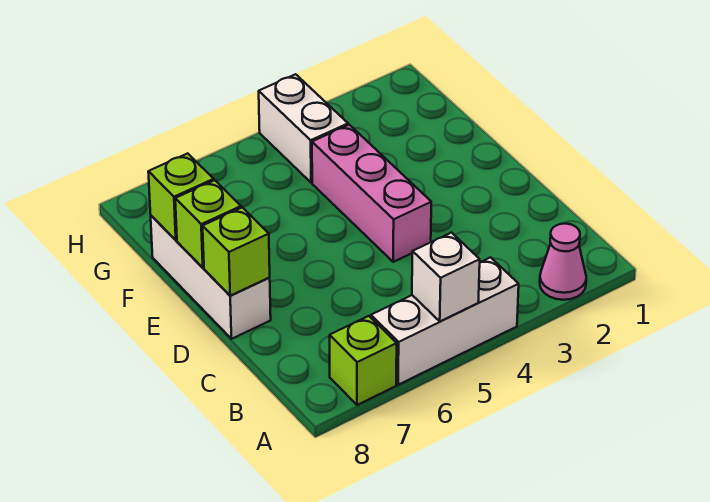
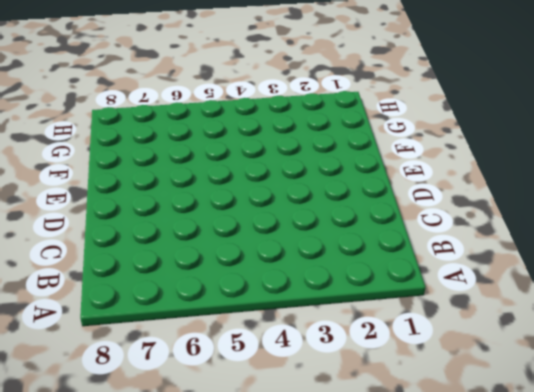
none -> pink cone A2 level 1
none -> white brick A4:A6 level 1

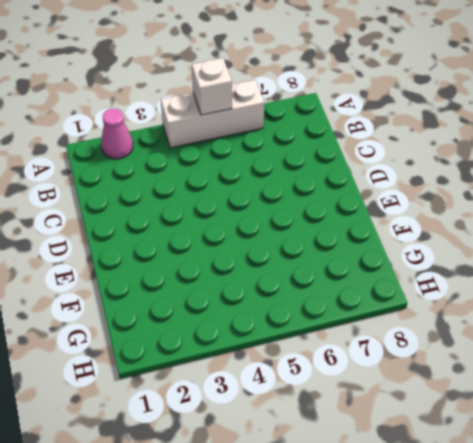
none -> lime brick A7 level 1
none -> pink brick D4:F4 level 1

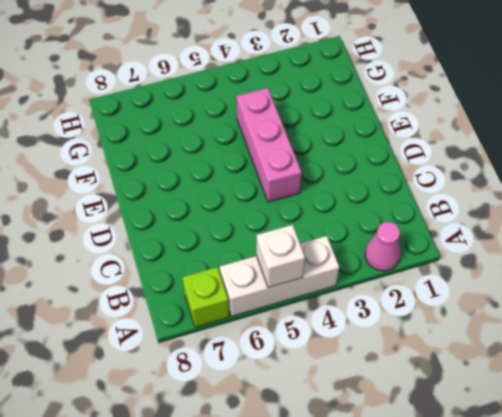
none -> white brick D8:F8 level 1
none -> white brick G4:H4 level 1

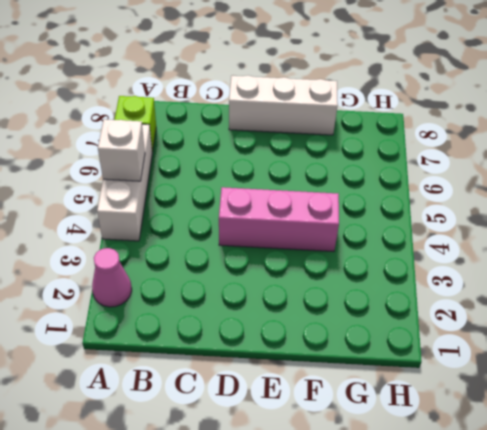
none -> white brick G4:H4 level 1
none -> lime brick D8 level 2

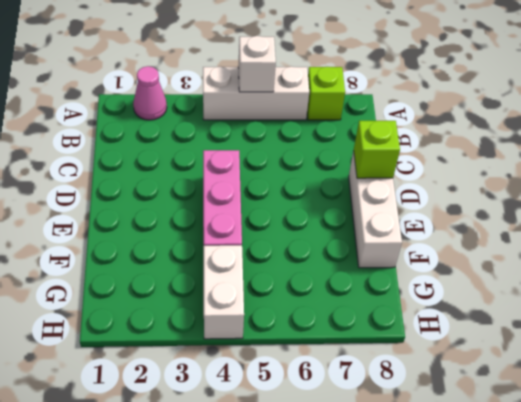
none -> lime brick E8 level 2
none -> lime brick F8 level 2

